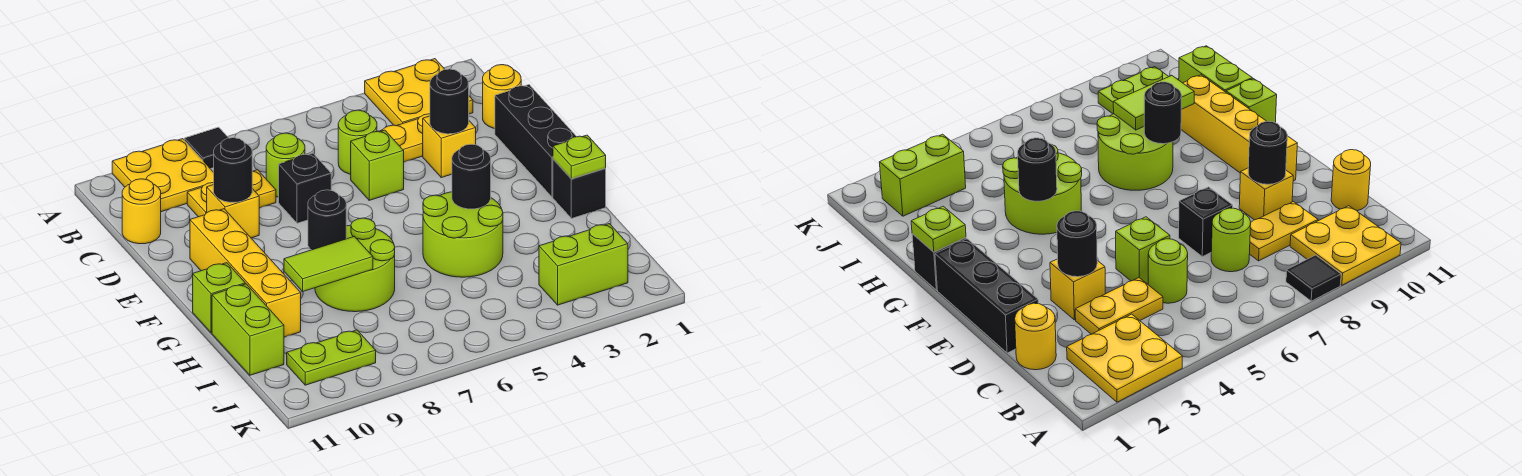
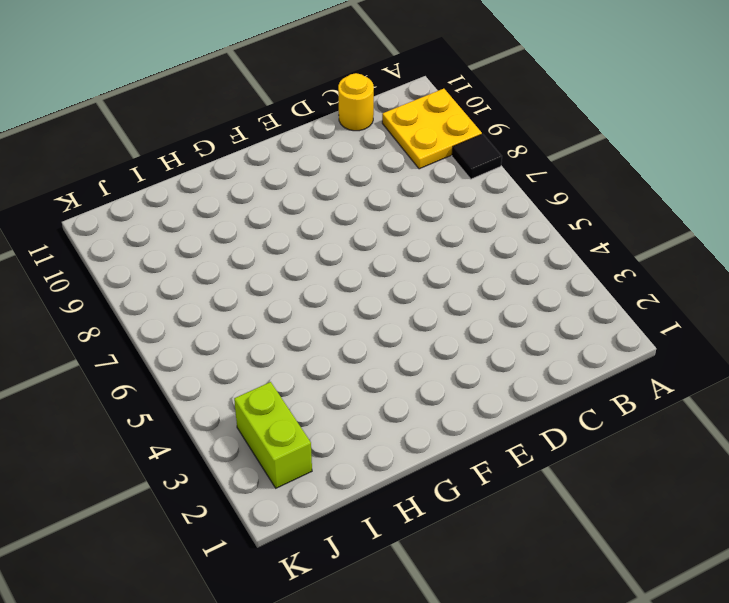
none -> yellow plate A2:B3 level 1
none -> yellow round brick C1 level 1
none -> yellow plate C3:C4 level 1

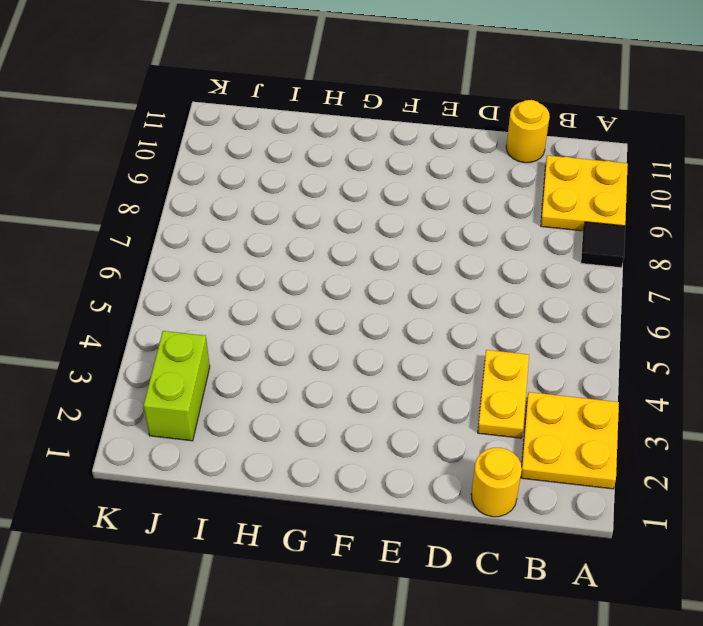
none -> lime round brick C5 level 1
none -> lime round brick C7 level 1
none -> yellow plate C8:C9 level 1

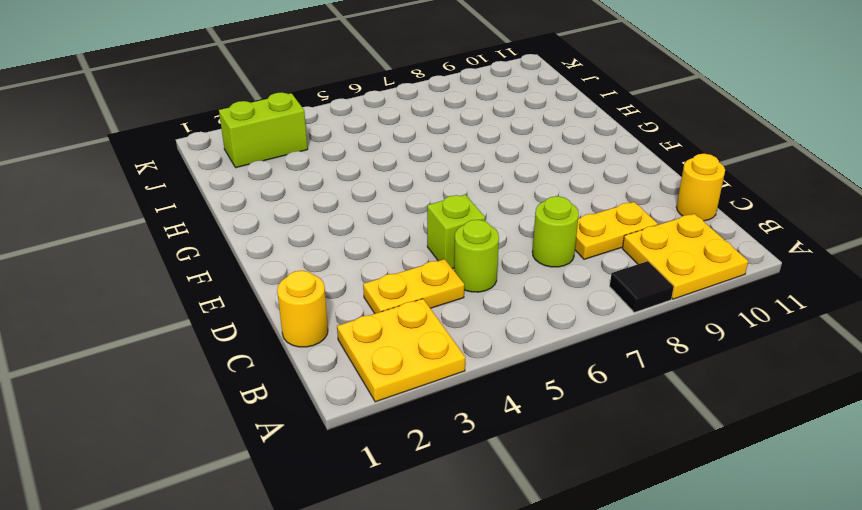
none -> black brick D1:F1 level 1
none -> yellow brick D3 level 1
none -> black brick D7 level 1

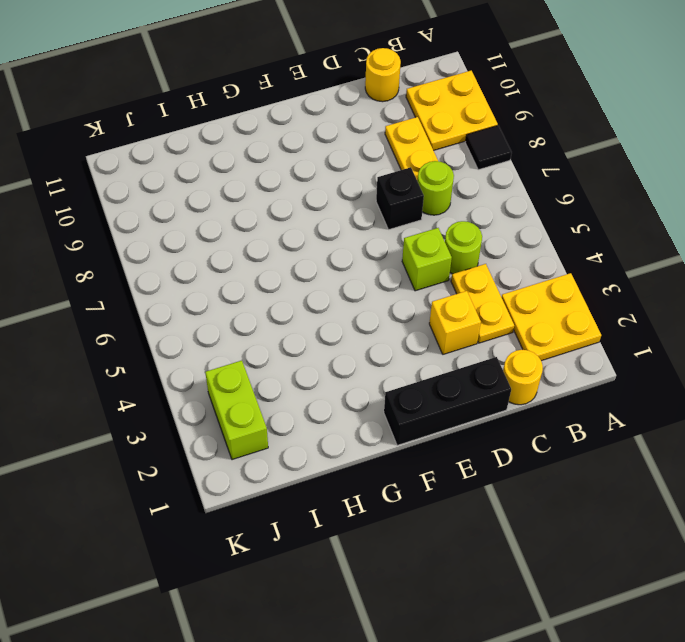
none -> yellow brick D9 level 1
none -> yellow brick E10:H10 level 1
none -> black brick G1 level 1

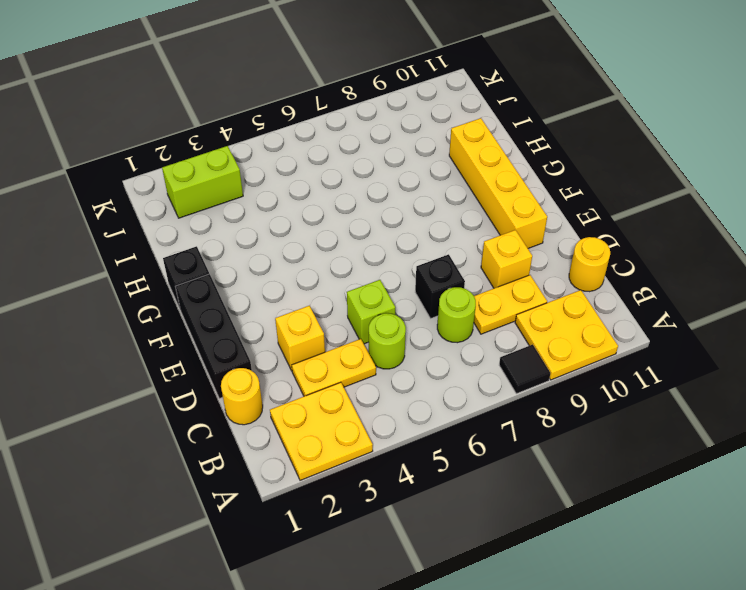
none -> lime round brick G4:H5 level 1
none -> lime round brick G7:H8 level 1
none -> lime brick G11 level 1

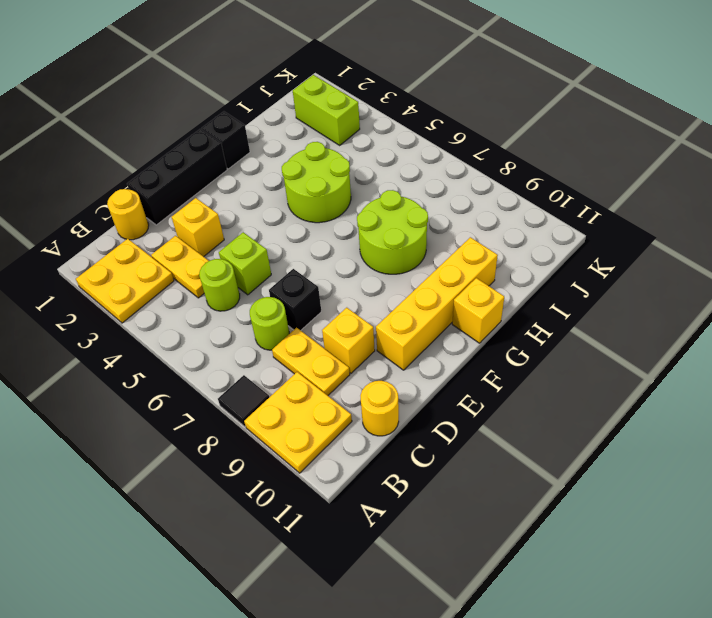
yellow brick G11 level 1 -> lime brick G11 level 1
none -> lime brick H11:I11 level 1
none -> lime plate J9:J10 level 1
none -> black round brick D3 level 2

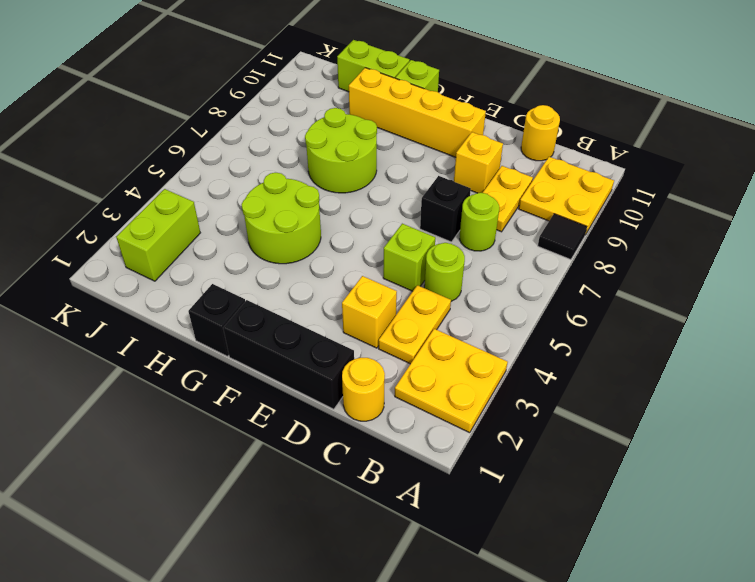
none -> lime plate J9:J10 level 1
none -> black round brick D3 level 2
none -> black round brick D9 level 2

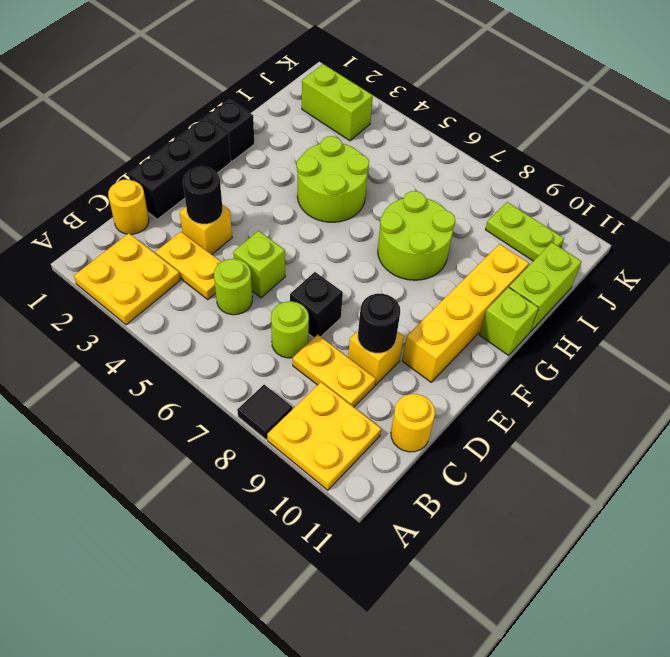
none -> lime plate G1 level 2
none -> black round brick G4 level 2
none -> black round brick G8 level 2

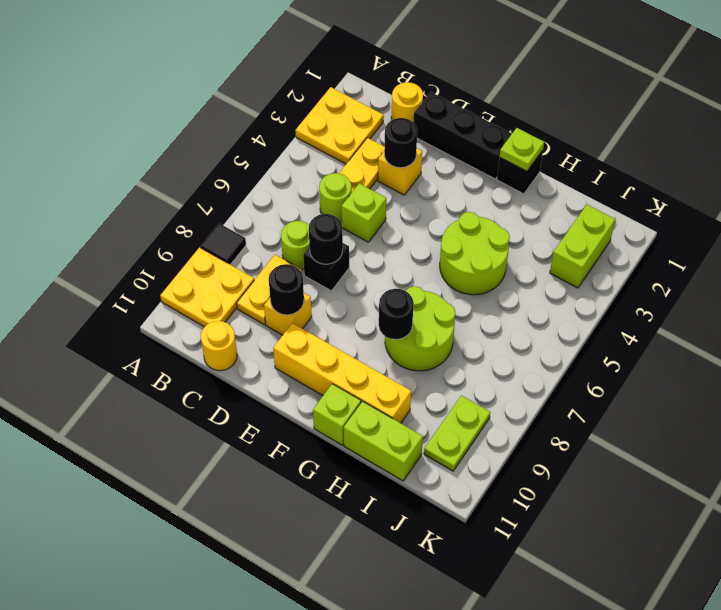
black round brick D7 level 2 -> black round brick G4 level 2
none -> lime tile H8:H9 level 2

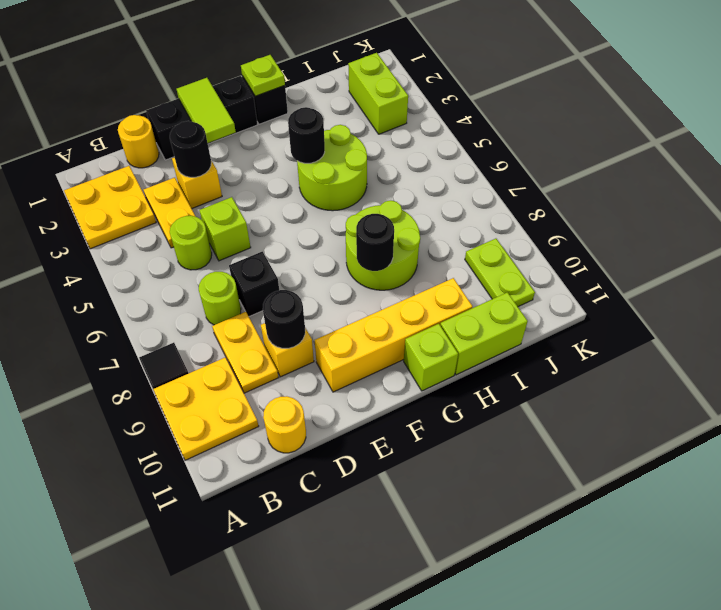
lime tile E1:E2 level 2 -> lime tile H8:H9 level 2

